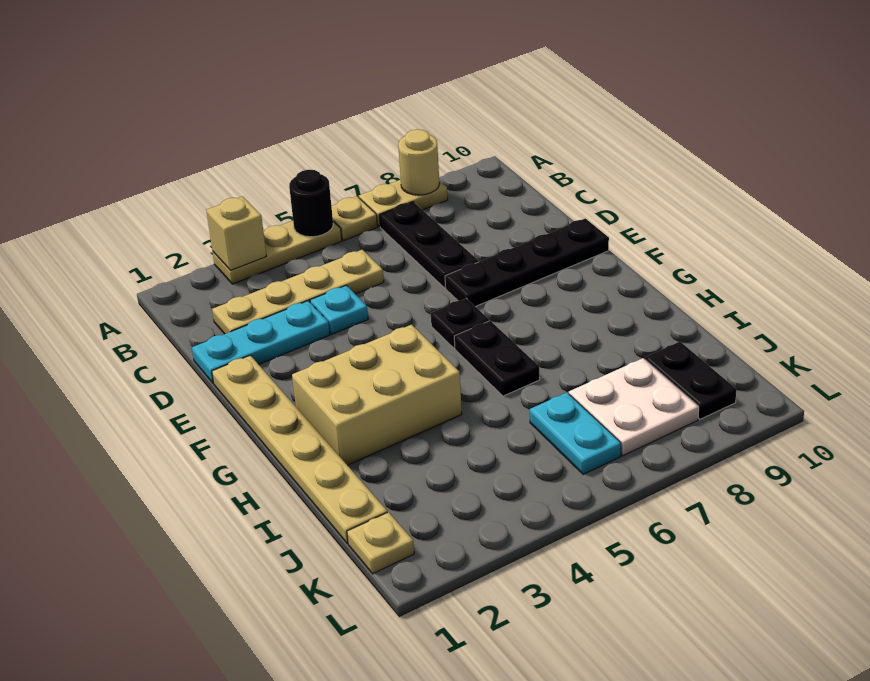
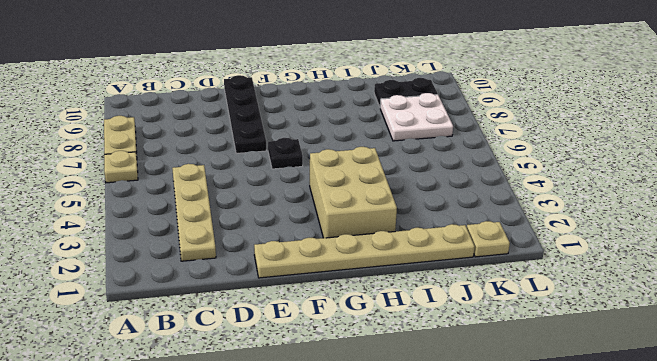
none -> tan plate A3:A5 level 1
none -> black plate B7:D7 level 1
none -> cyan plate D1:D3 level 1

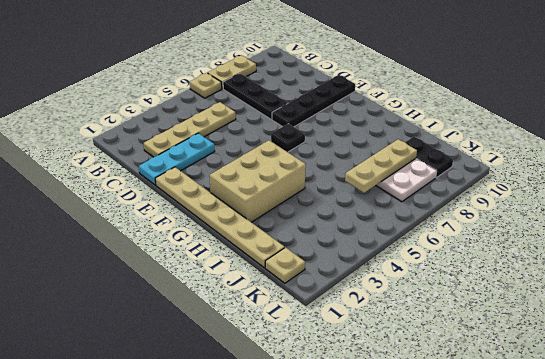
tan plate J6:J8 level 2 -> tan plate A3:A5 level 1
none -> cyan plate D4 level 1
none -> black plate G6:H6 level 1
none -> cyan plate J6:K6 level 1

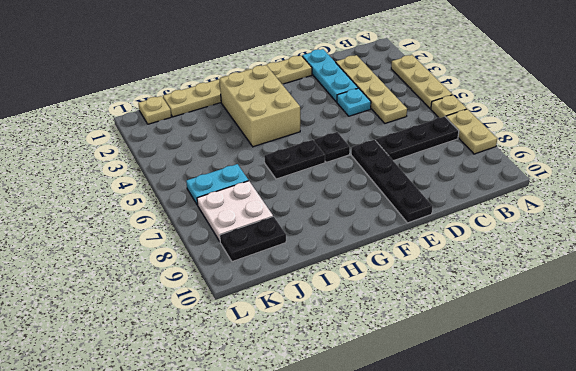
none -> tan brick A3 level 2
none -> black round brick A5 level 2
none -> tan round brick A8 level 2

